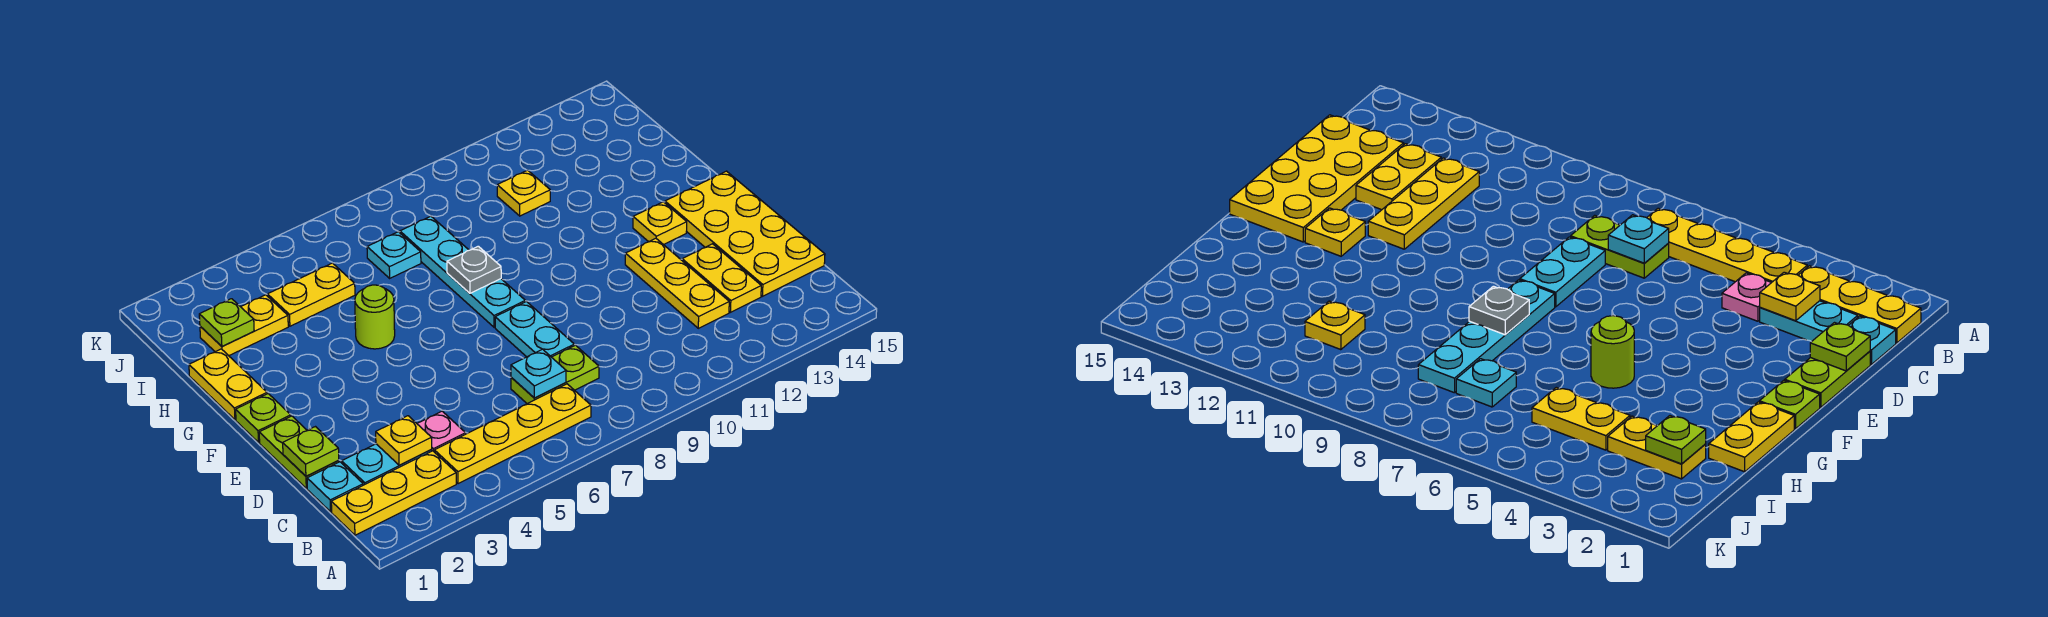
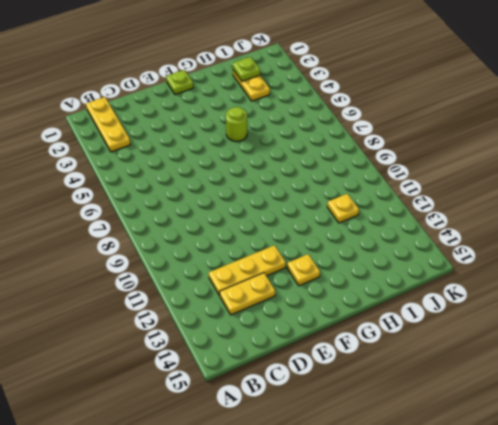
none -> yellow plate B4:B7 level 1
none -> cyan plate C1 level 1
none -> cyan plate C2:C3 level 1

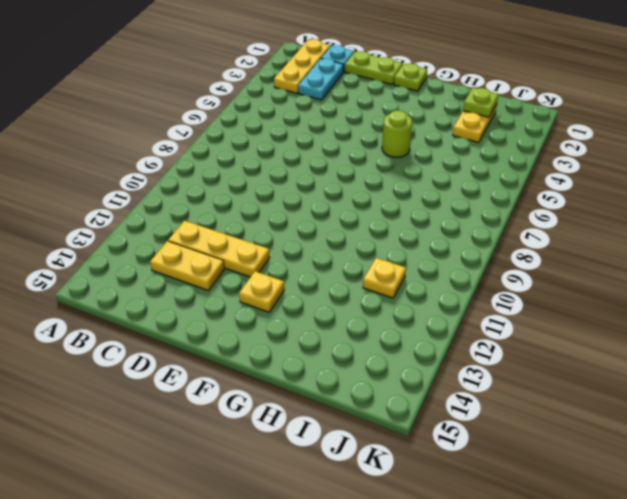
none -> yellow plate B4:B7 level 1
none -> pink plate C4 level 1
none -> lime plate C7:C8 level 1

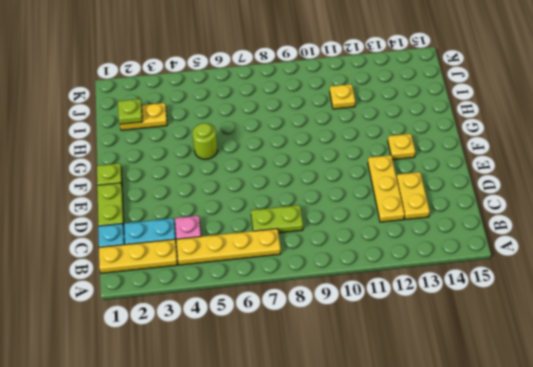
none -> yellow plate C14:F15 level 1
none -> cyan plate D8:E8 level 1
none -> cyan plate F8:I8 level 1

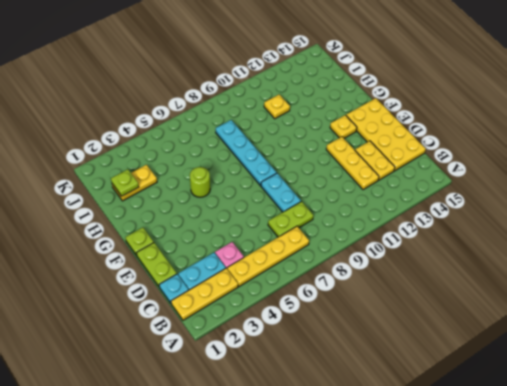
none -> yellow plate G1:H1 level 1
none -> yellow plate I4:I5 level 1
none -> cyan plate I7 level 1

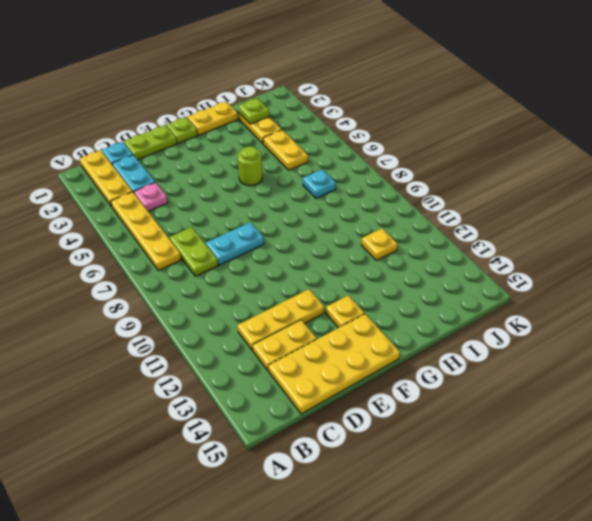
none -> cyan plate F8:I8 level 1
none -> yellow plate C3 level 2
none -> cyan plate C7 level 2

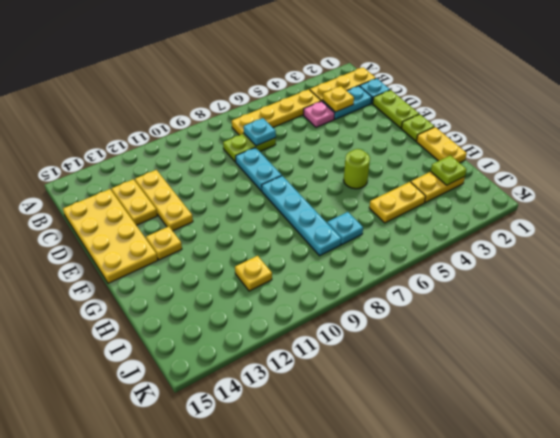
none -> lime plate D1 level 2
none -> grey plate G8 level 2

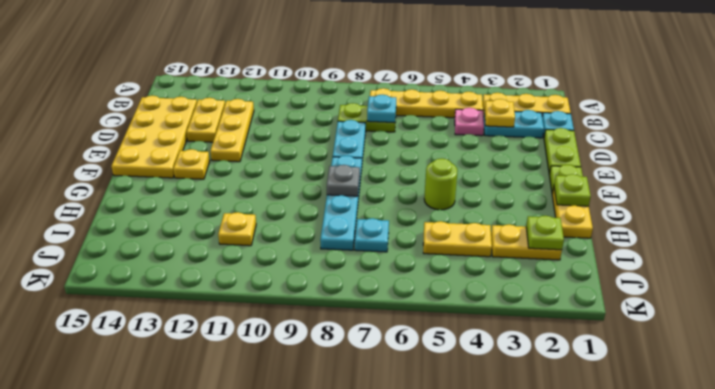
lime plate G1 level 2 -> lime plate D1 level 2

